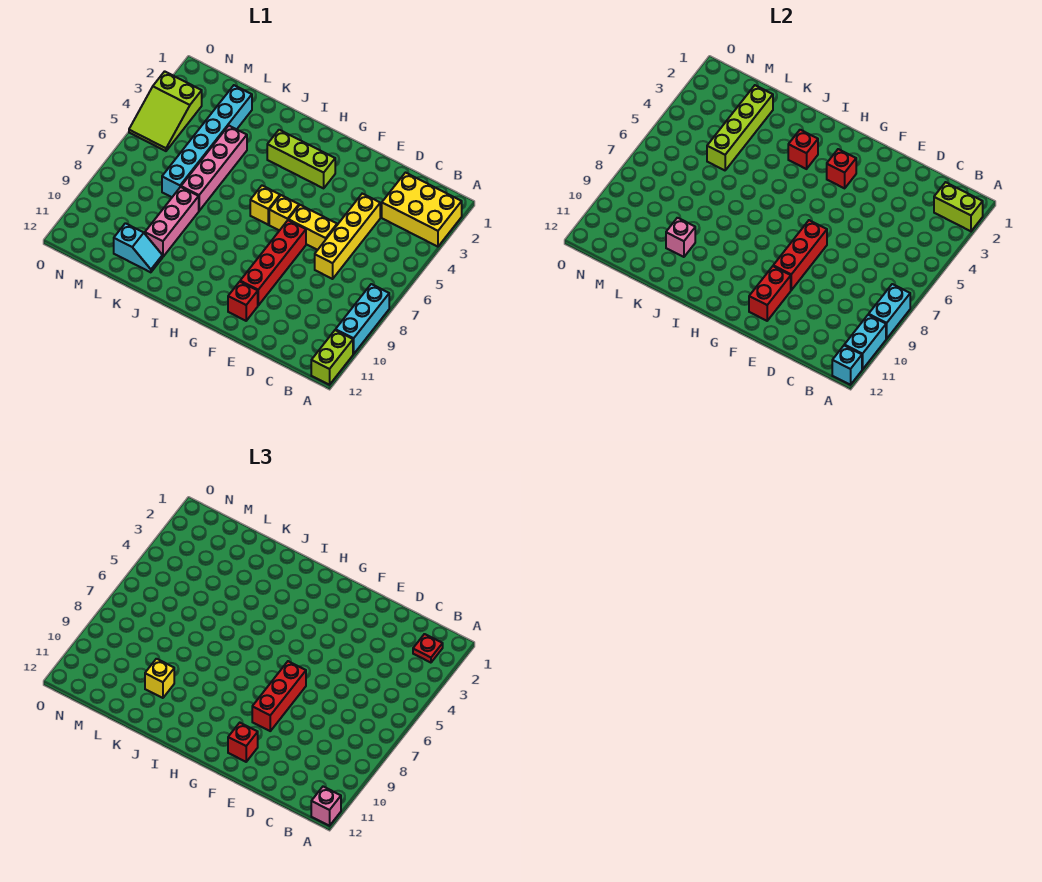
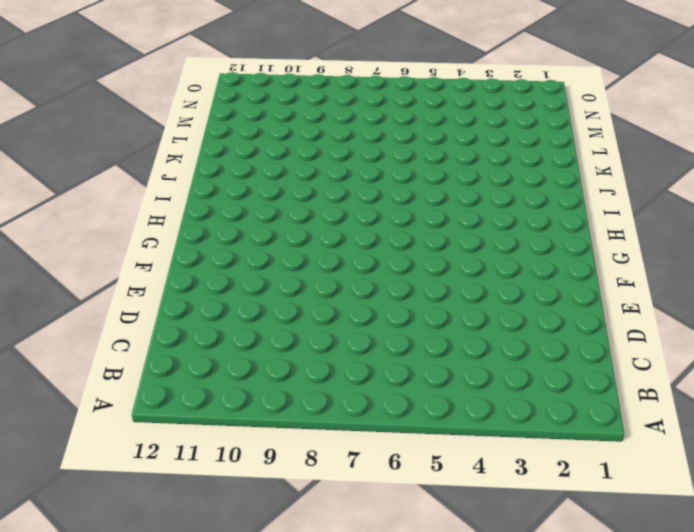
none -> yellow brick A2:C3 level 1
none -> cyan brick A8:A10 level 1
none -> lime brick A11:A12 level 1
none -> yellow brick D4:D7 level 1

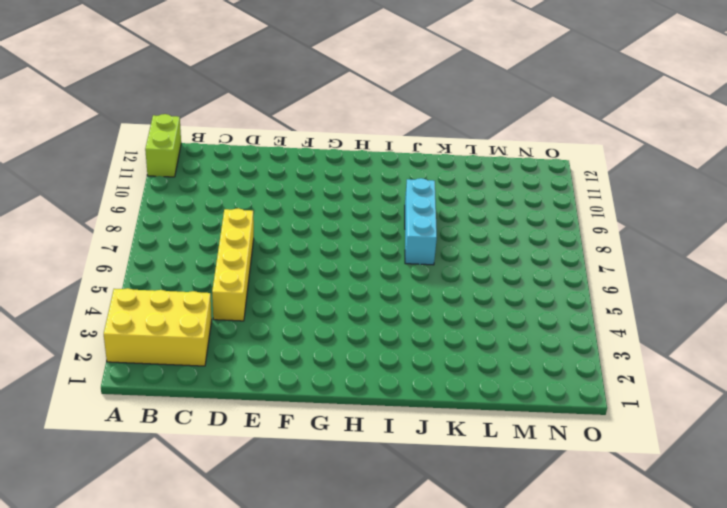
cyan brick J7:J9 level 1 -> cyan brick A8:A10 level 1
none -> yellow brick E6:F6 level 1
none -> red brick F7:F10 level 1
none -> red brick F11 level 1
none -> lime brick G3:I3 level 1

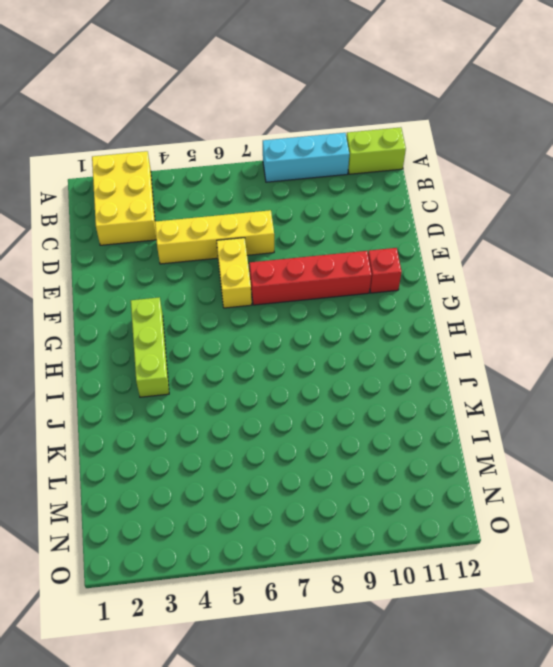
none -> yellow brick G6 level 1
none -> yellow brick H6 level 1
none -> pink brick K4:K7 level 1
none -> pink brick K8:K10 level 1

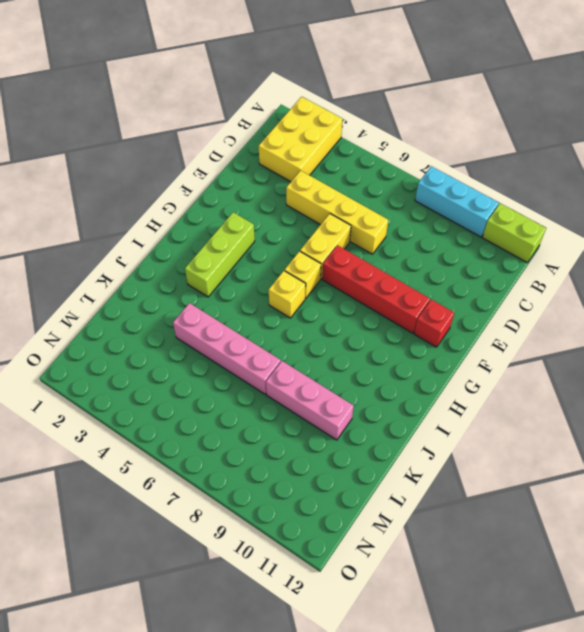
none -> cyan slope K11:L11 level 1 top L
none -> cyan brick L2:L7 level 1
none -> lime slope N3:O5 level 1 top 3
none -> lime brick A2:B2 level 2

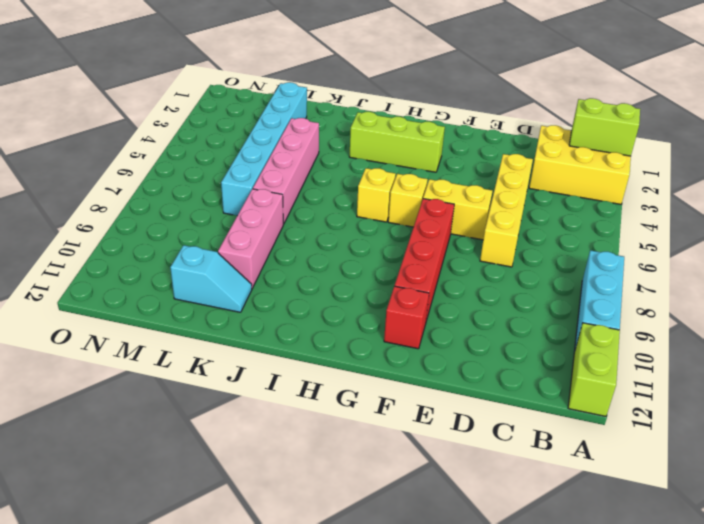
none -> lime slope N3:O5 level 1 top 3
none -> cyan brick A8:A9 level 2
none -> cyan brick A10:A11 level 2
none -> cyan brick A12 level 2

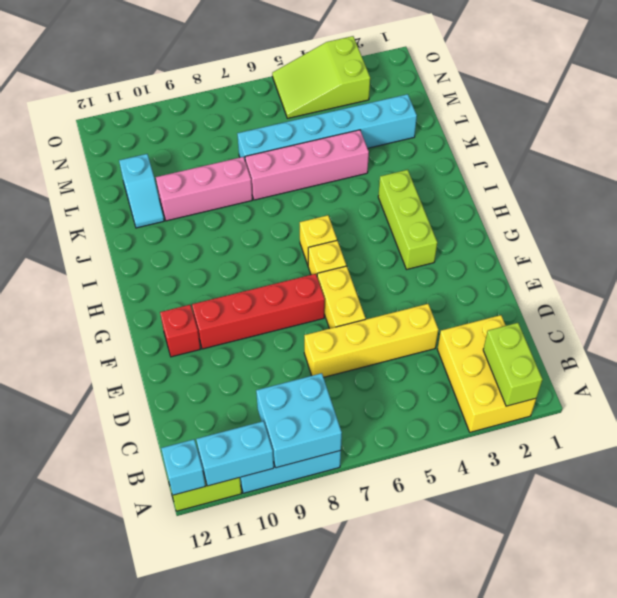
cyan brick A8:B9 level 2 -> cyan brick A8:A9 level 2
none -> red brick F7:F9 level 2
none -> red brick F10:F11 level 2
none -> red brick G3 level 2
none -> red brick I3 level 2

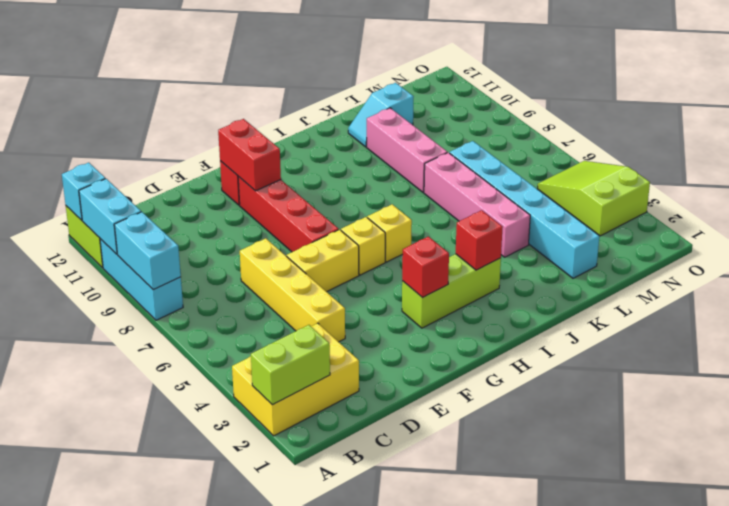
none -> red brick F7:F9 level 2
none -> pink brick K10 level 2
none -> lime brick L2:L5 level 2
none -> pink brick A12 level 3

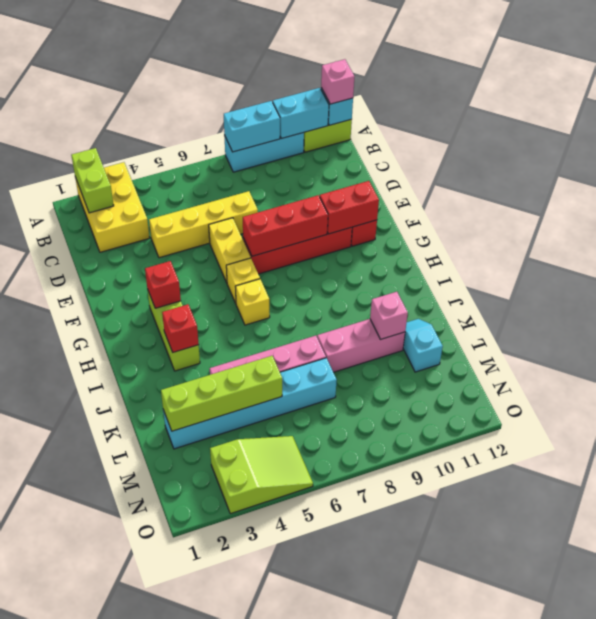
none -> red plate B2 level 3
none -> red brick F7:F9 level 3
none -> red brick F11 level 3
none -> yellow brick K10 level 3

